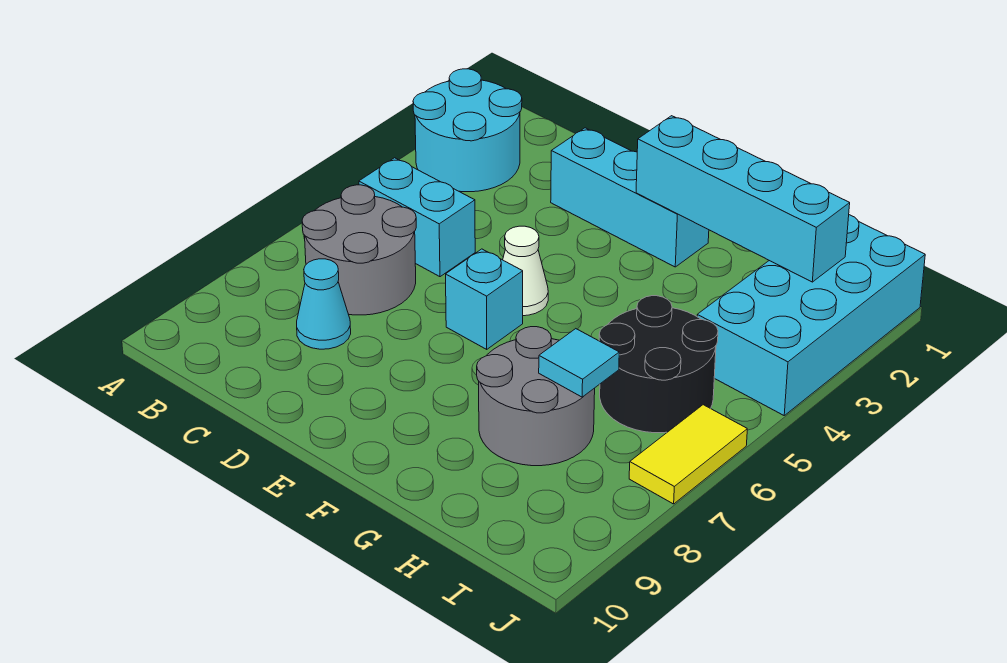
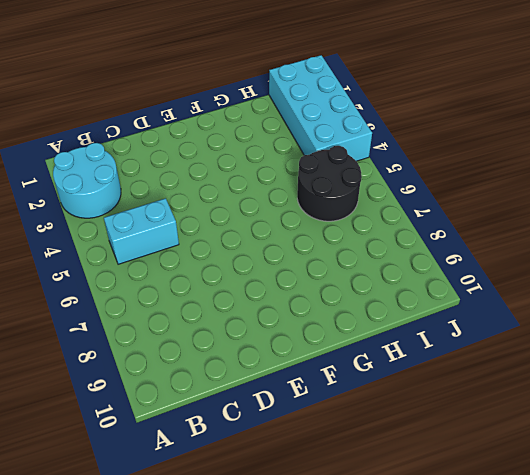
none -> grey round brick B6:C7 level 1
none -> cyan cone C8 level 1
none -> cyan brick D2:F2 level 1

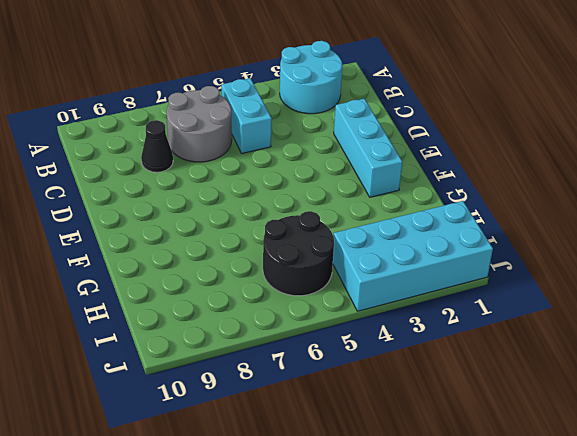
black cone C8 level 1 -> cyan cone C8 level 1
none -> white cone E5 level 1
none -> cyan brick E6 level 1
none -> grey round brick G7:H8 level 1

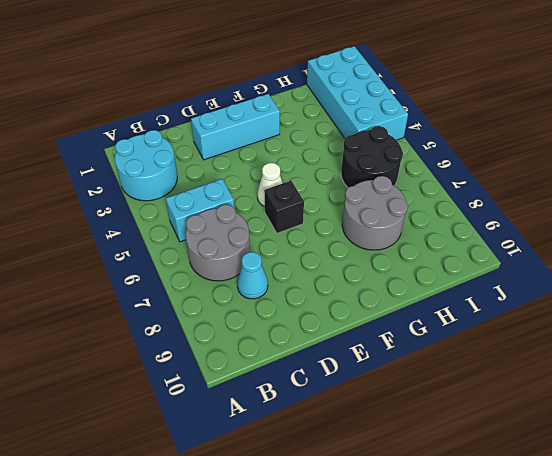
black brick E6 level 1 -> cyan brick E6 level 1
none -> yellow tile J6:J7 level 1
none -> cyan brick F2:I2 level 2
none -> cyan tile H7 level 2

